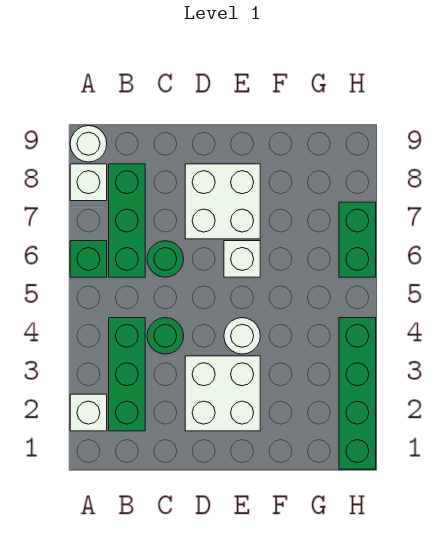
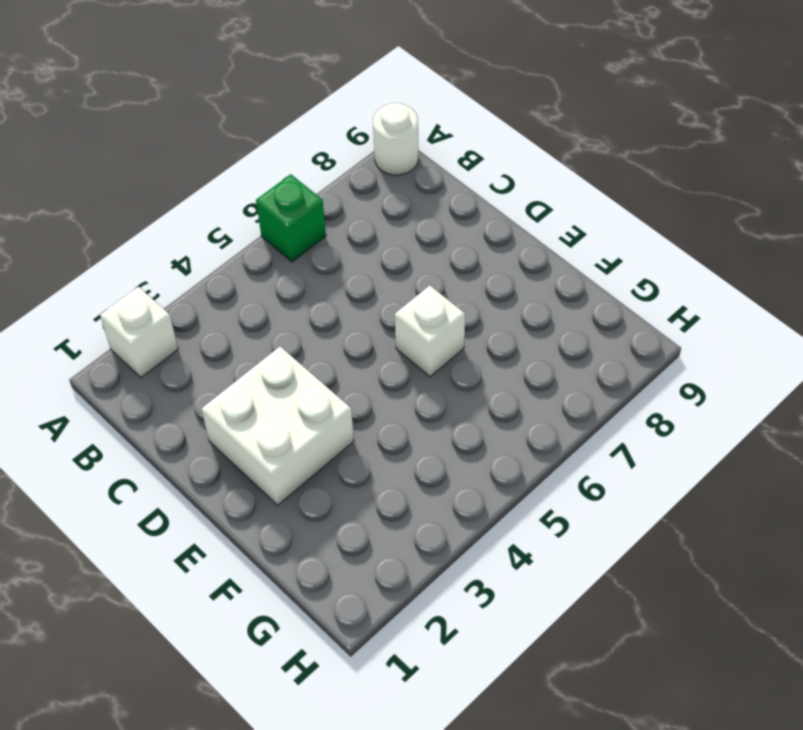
none -> white brick A8 level 1
none -> green brick B2:B4 level 1
none -> green brick B6:B8 level 1

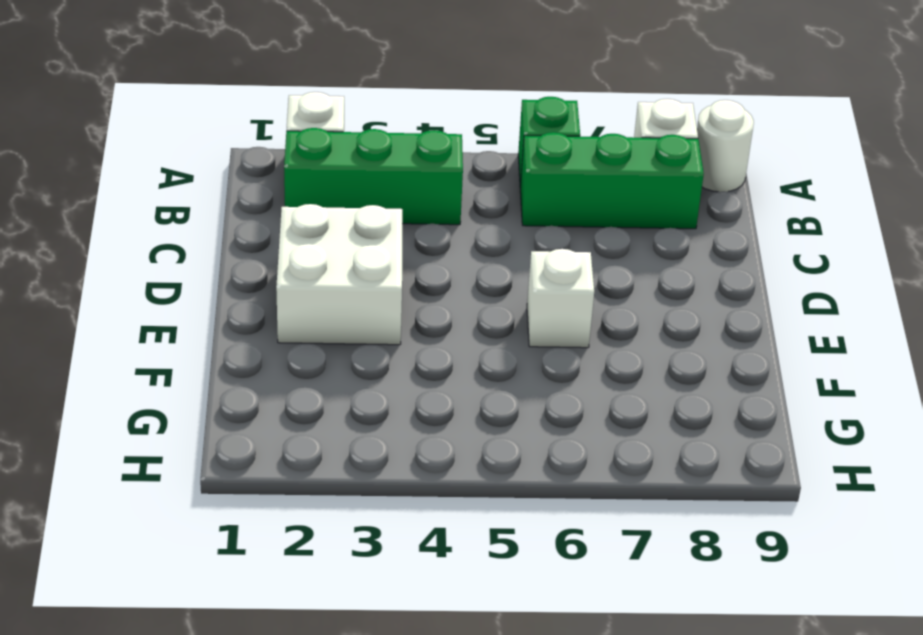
none -> green round brick C4 level 1
none -> green round brick C6 level 1
none -> white brick D7:E8 level 1

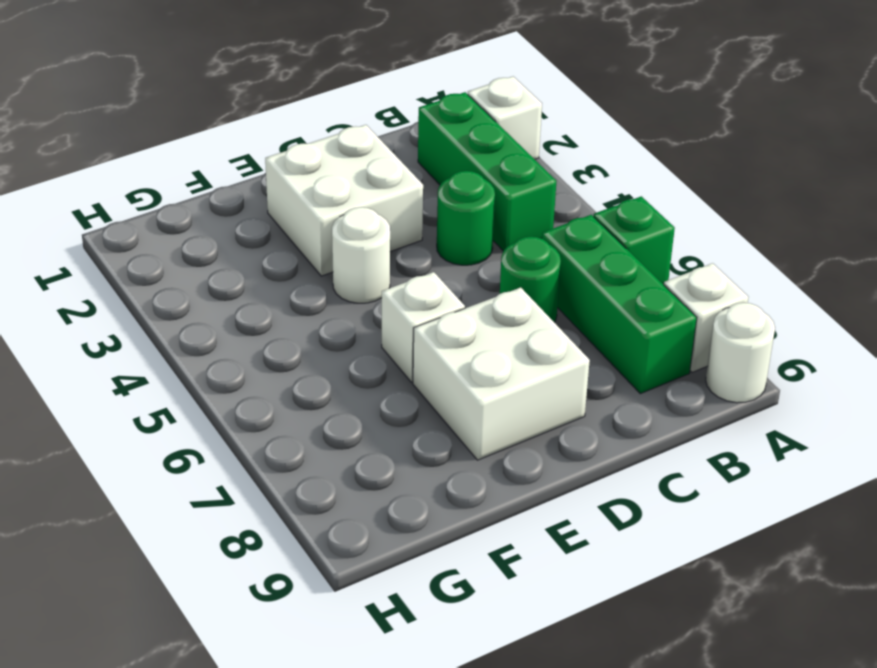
none -> green brick H1:H4 level 1
none -> green brick H6:H7 level 1

